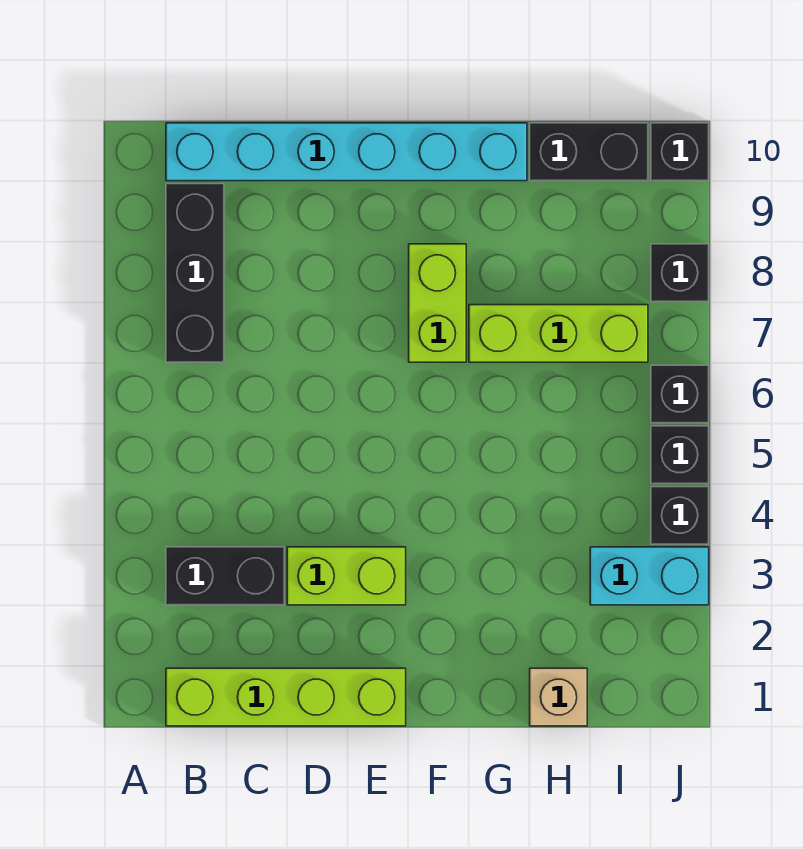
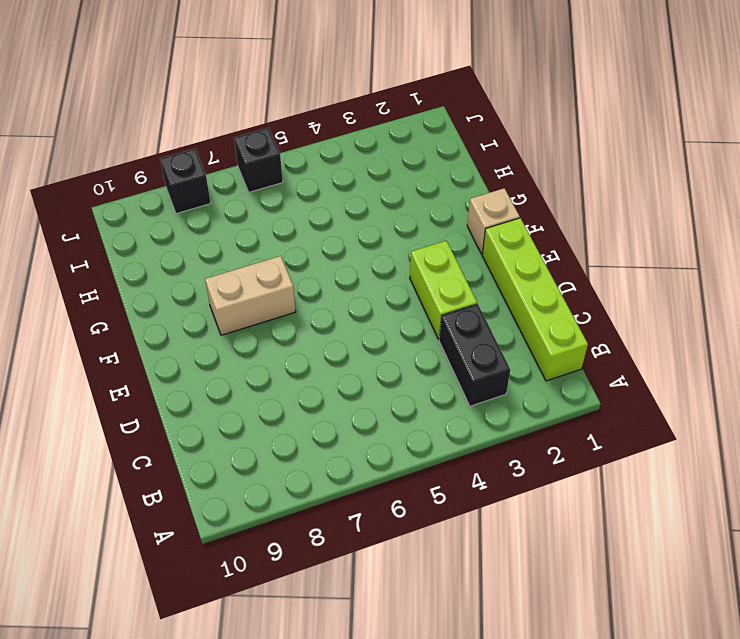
tan brick F1 level 1 -> tan brick H1 level 1
tan brick F7:F8 level 1 -> lime brick F7:F8 level 1
none -> black brick B7:B9 level 1
none -> cyan brick B10:G10 level 1
none -> lime brick G7:I7 level 1

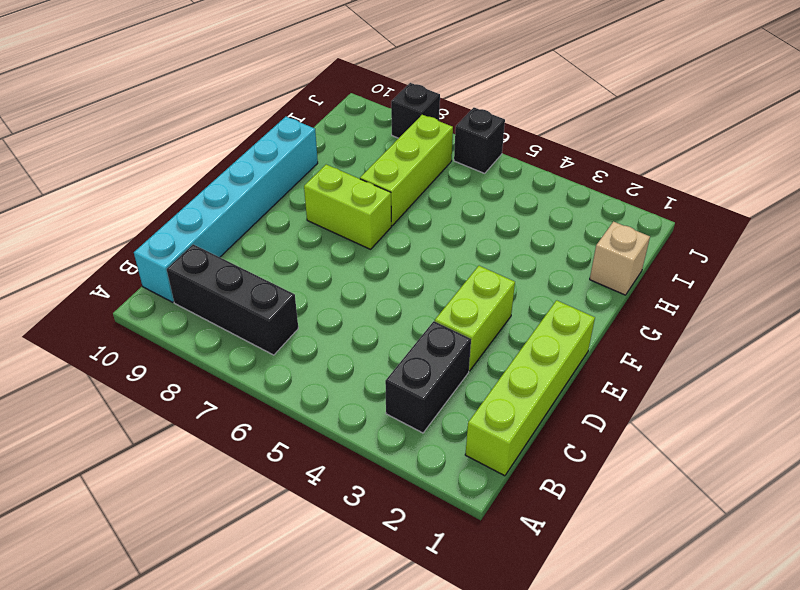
none -> black brick H10:I10 level 1
none -> cyan brick I3:J3 level 1
none -> black brick J4 level 1

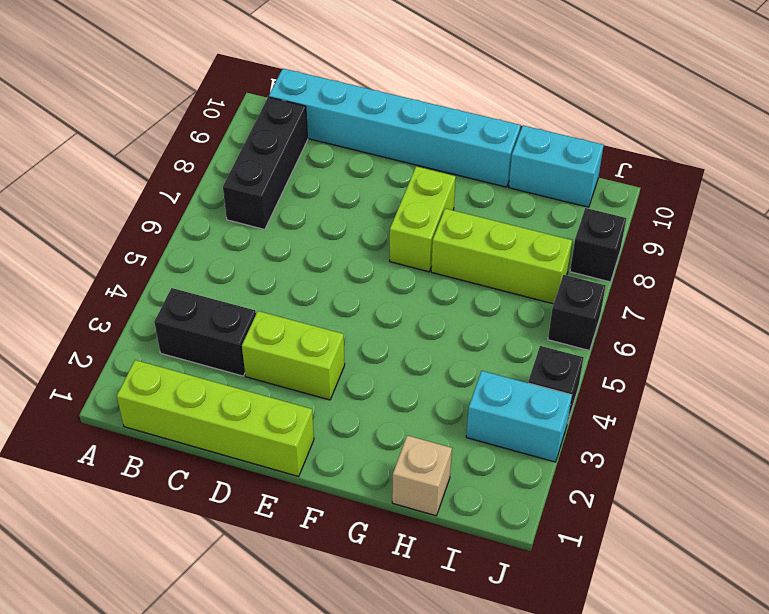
cyan brick H10:I10 level 1 -> black brick H10:I10 level 1
none -> black brick J5 level 1
none -> black brick J10 level 1

